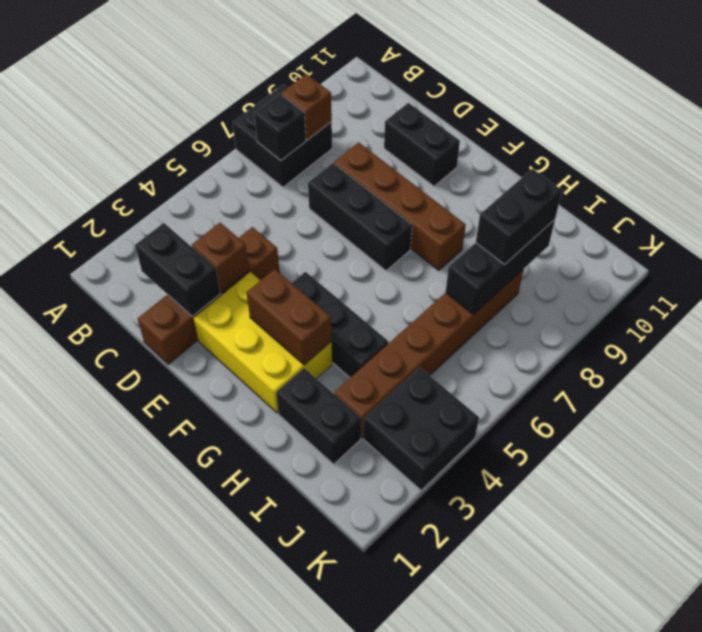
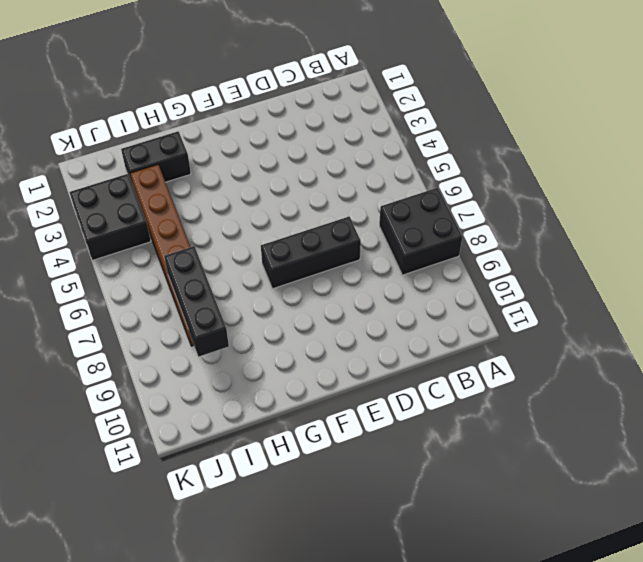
none -> brown brick D1:D4 level 1
none -> brown brick D8:G8 level 1
none -> black brick D10:E10 level 1

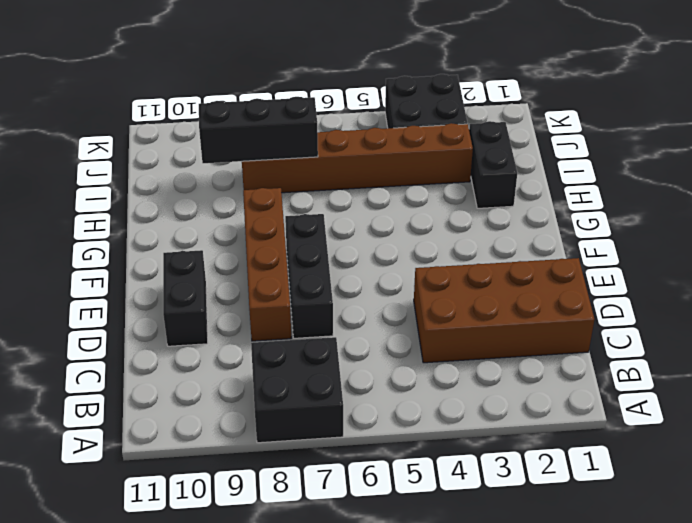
brown brick C1:D4 level 1 -> brown brick D1:D4 level 1
none -> yellow brick E2:G3 level 1
none -> black brick F4:H4 level 1
none -> black brick B7 level 2

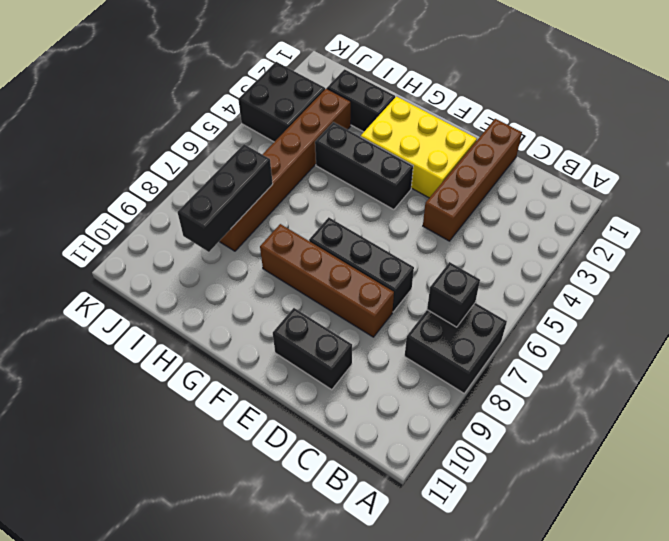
none -> brown brick B8 level 2
none -> black brick C2:D2 level 2
none -> brown brick D3 level 2

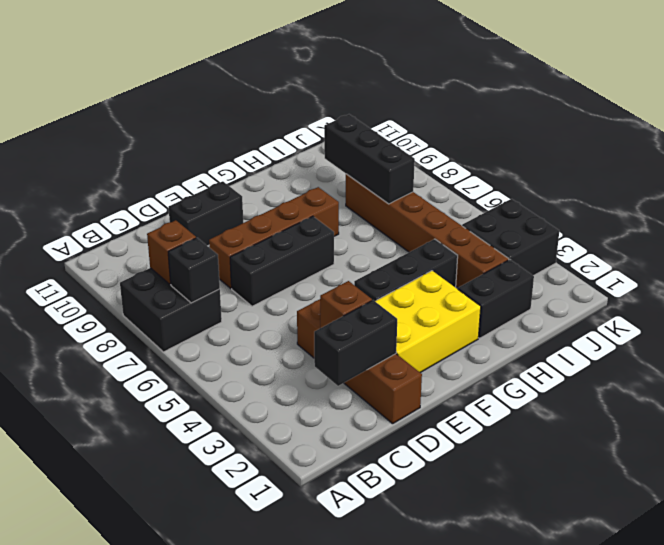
none -> brown brick F3:G3 level 2
none -> black brick I8:I9 level 3

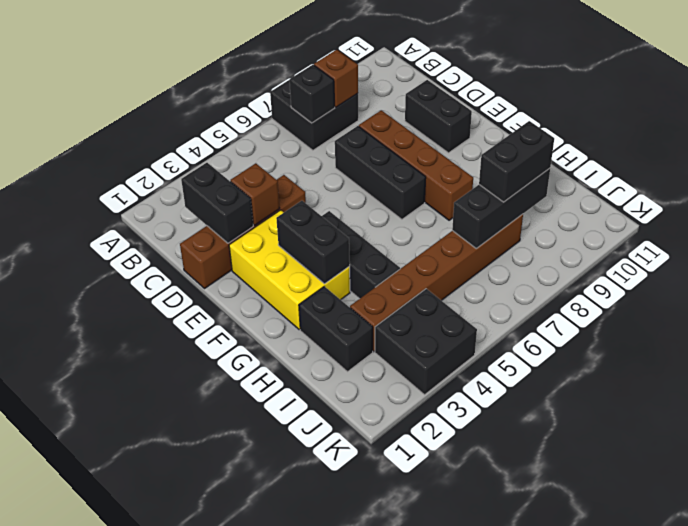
black brick F3:G3 level 2 -> brown brick F3:G3 level 2

